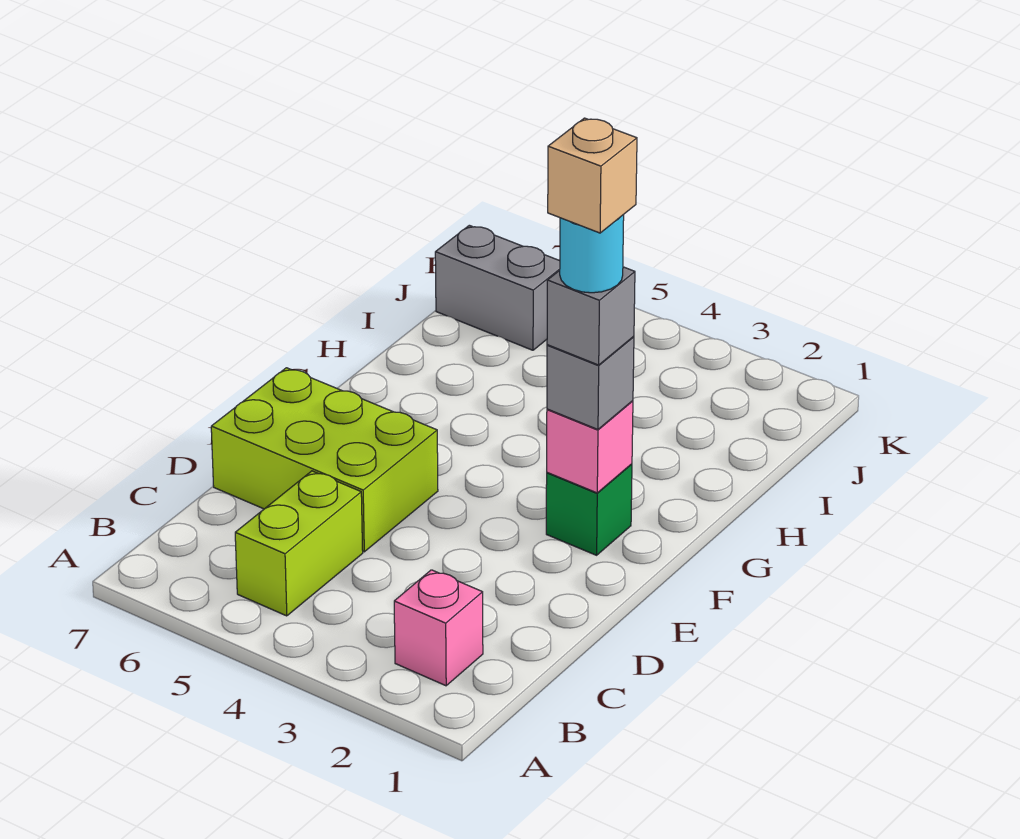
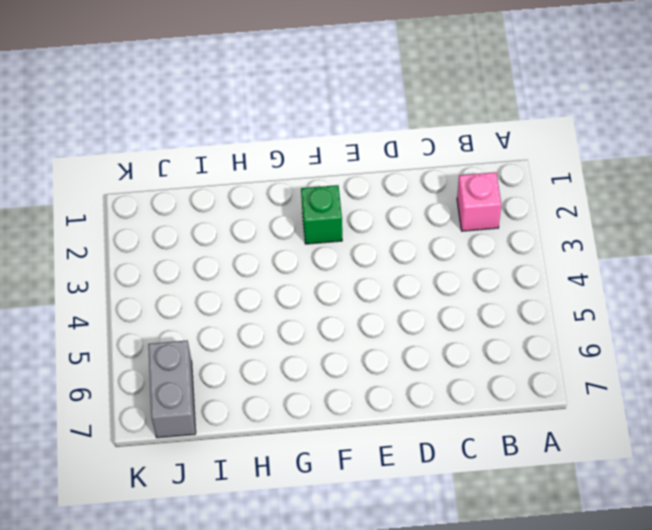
none -> lime brick B5:C5 level 1
none -> lime brick D5:E7 level 1

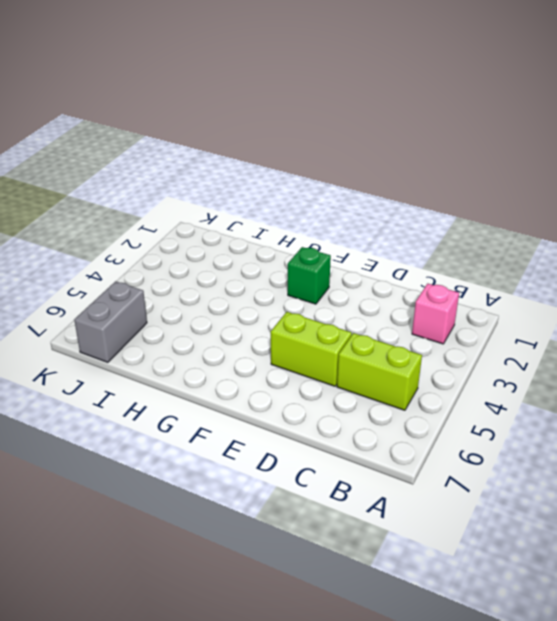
lime brick D5:E5 level 1 -> lime brick D5:E7 level 1
none -> pink brick F2 level 2
none -> grey brick F2 level 3

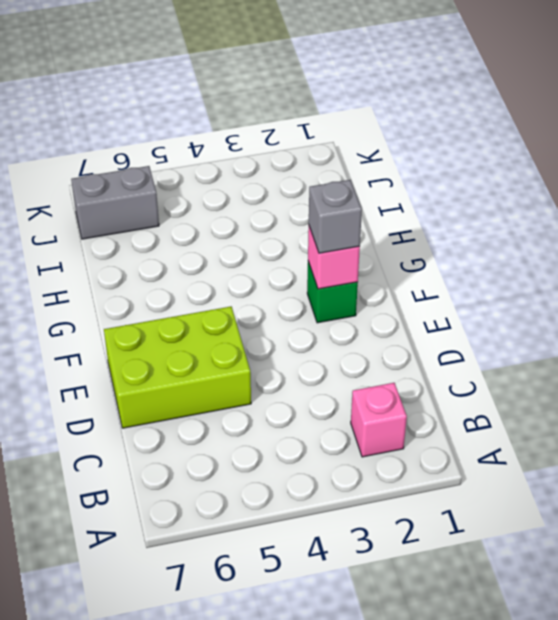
none -> lime brick B5:C5 level 1
none -> grey brick F2 level 4

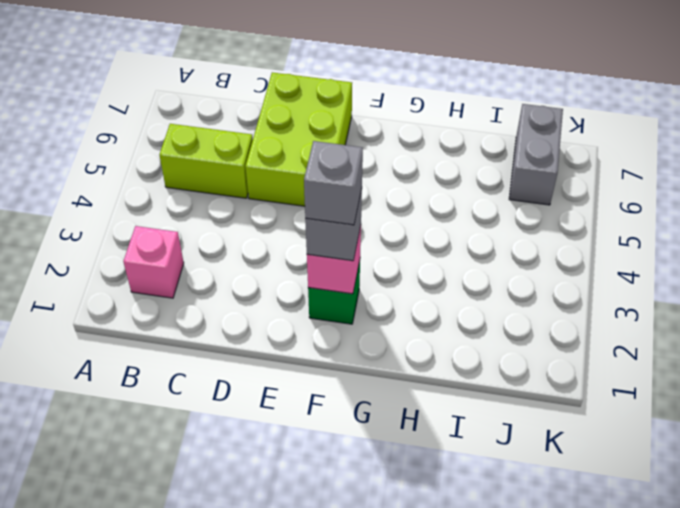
none -> cyan round brick F2 level 5
none -> tan brick F2 level 6

